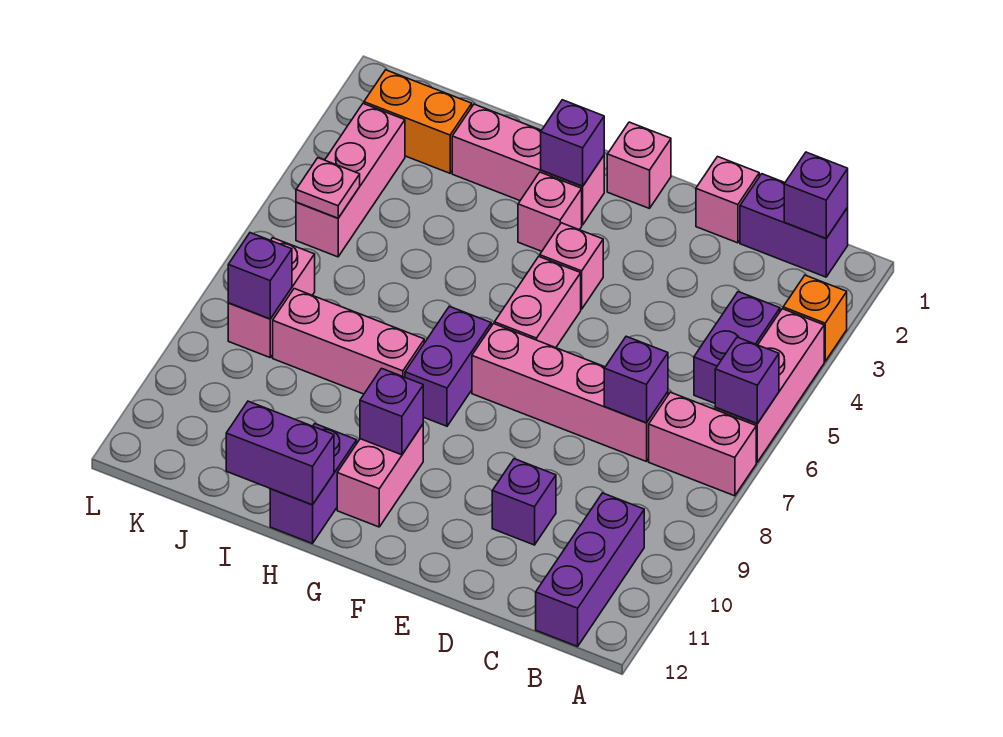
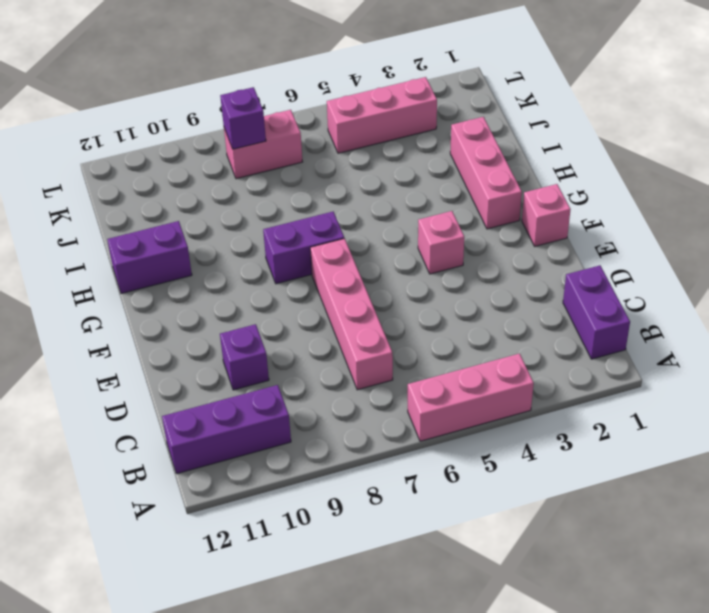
none -> orange brick A3 level 1
none -> pink brick A7:B7 level 1
none -> purple brick B4:B5 level 1

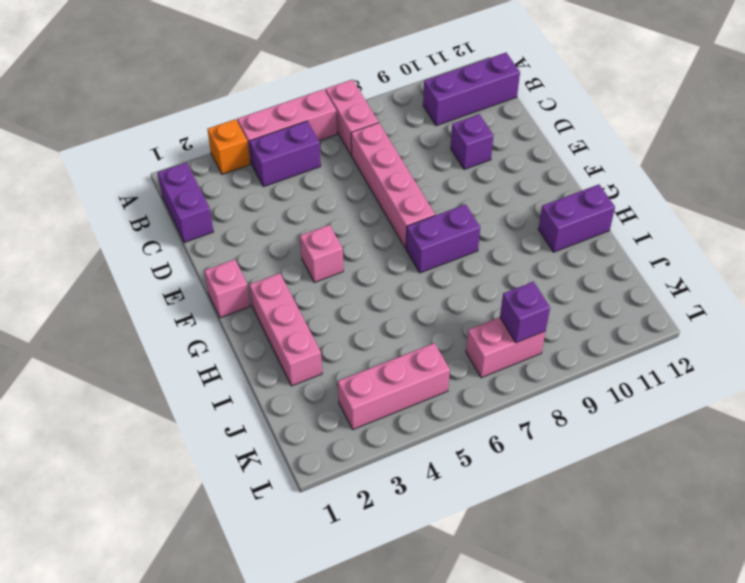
none -> pink brick D1 level 1
none -> pink brick F5:F6 level 1
none -> pink brick G3 level 1

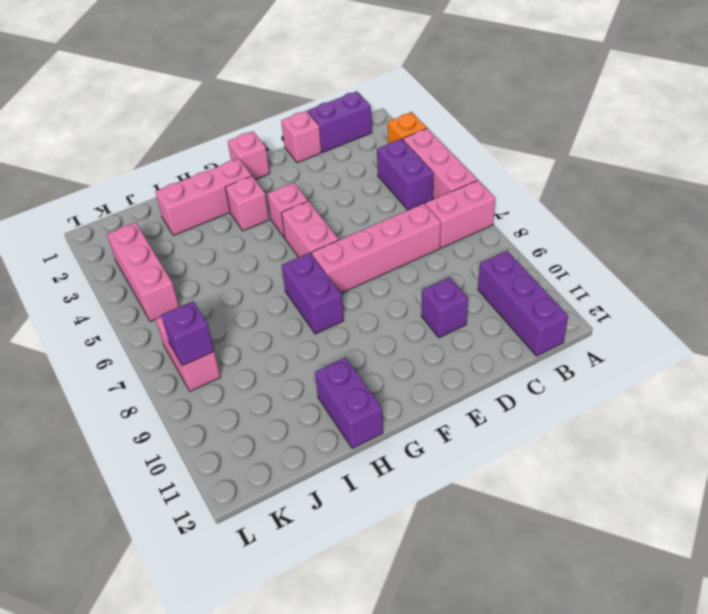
none -> pink brick G10:G11 level 1
none -> pink brick H8:J8 level 1
none -> orange brick J2:K2 level 1

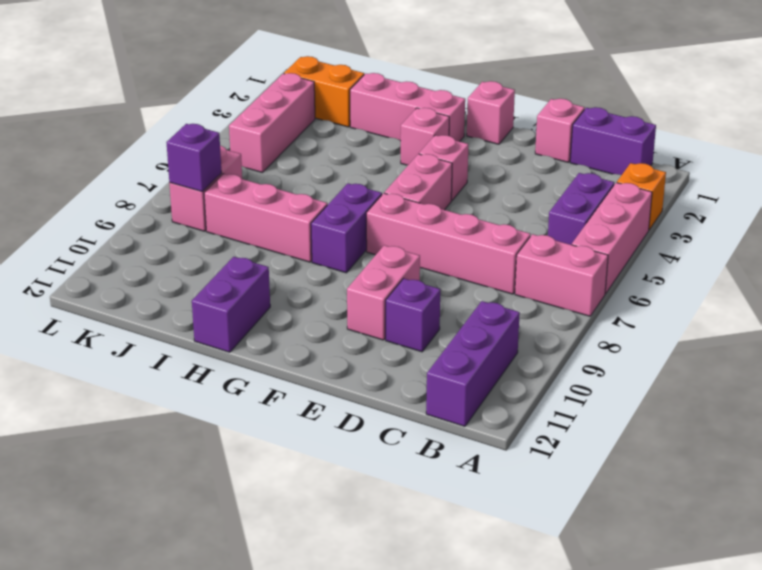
pink brick E9:E10 level 1 -> pink brick G10:G11 level 1
none -> purple brick A6 level 2
none -> purple brick B1 level 2
none -> purple brick C7 level 2

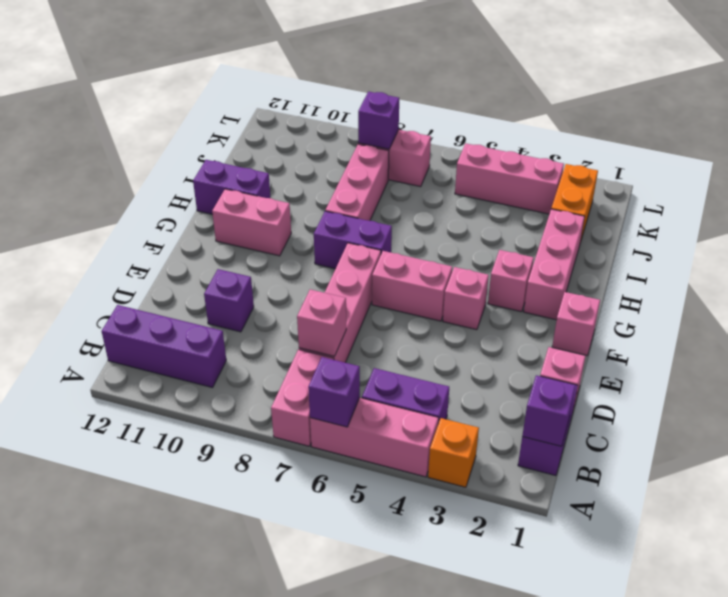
pink brick C7 level 2 -> purple brick C7 level 2
none -> purple brick G2 level 2
none -> purple brick G10 level 2
none -> purple brick H12:I12 level 2

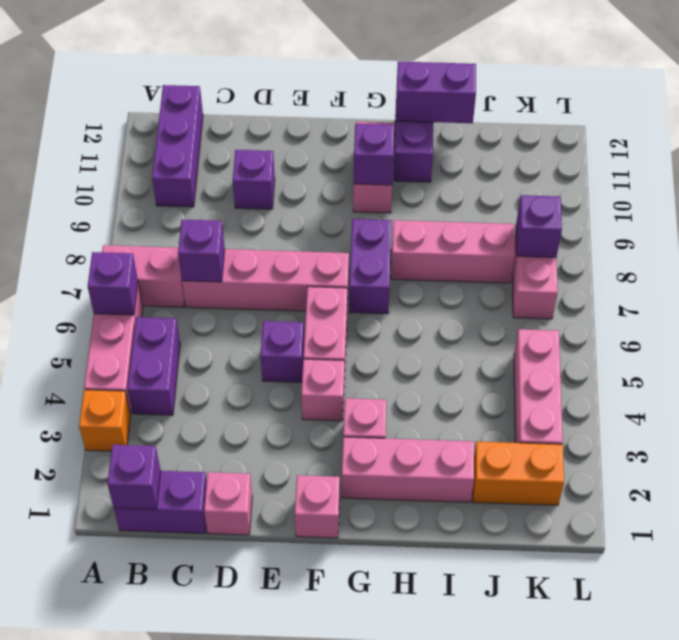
purple brick E5 level 1 -> purple brick G2 level 2
none -> pink plate K5 level 2

